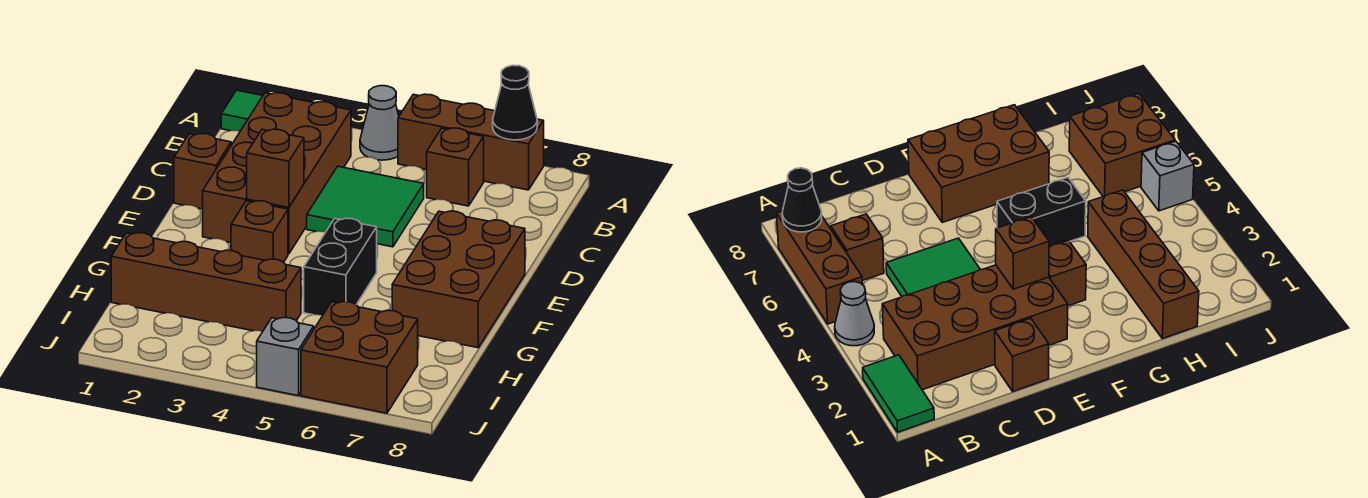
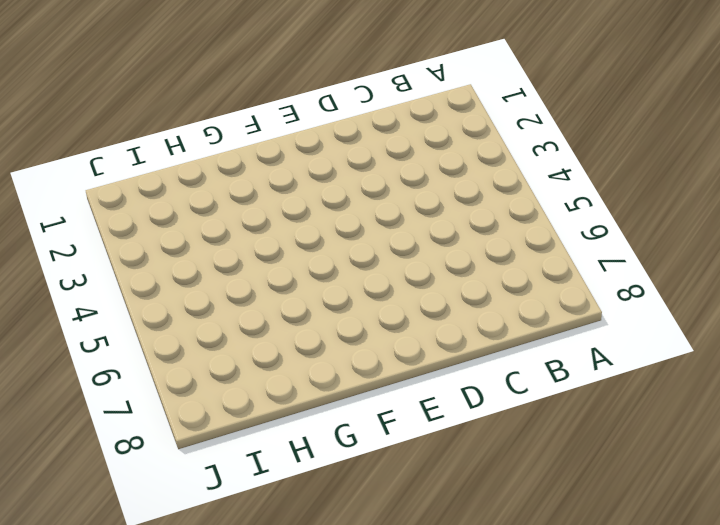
none -> green tile A1:A2 level 1
none -> grey cone A4 level 1
none -> brown brick A5:A7 level 1

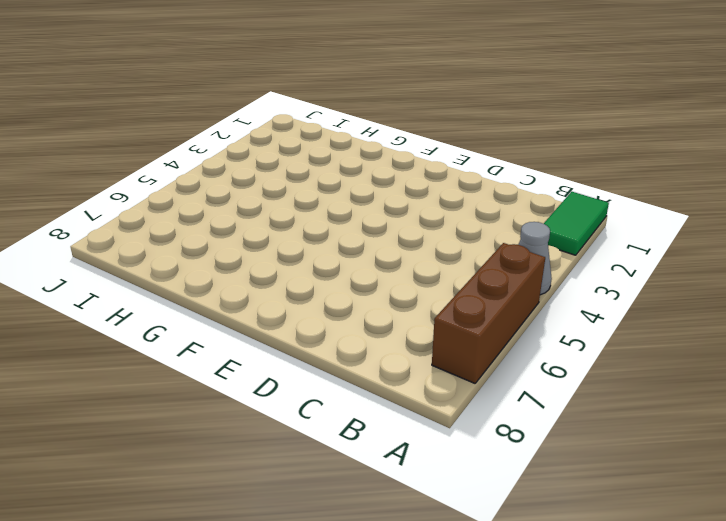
none -> brown brick B2:E3 level 1
none -> brown brick B6 level 1
none -> green tile C4:D5 level 1

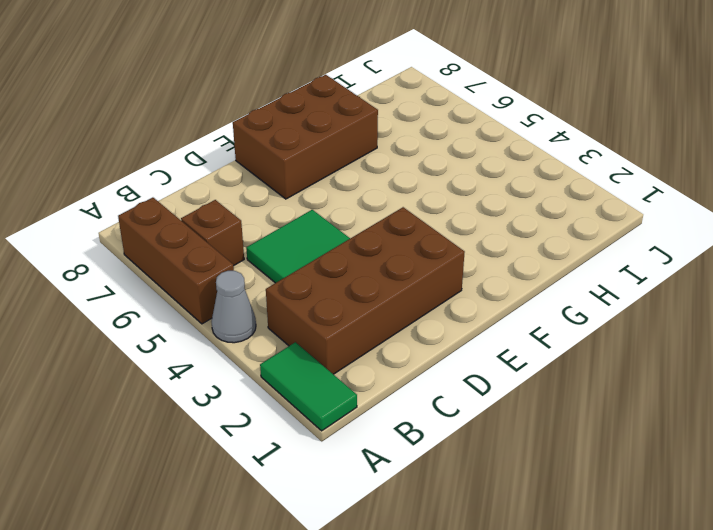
none -> brown brick D1 level 1
none -> brown brick F3 level 1
none -> black brick F5:G5 level 1

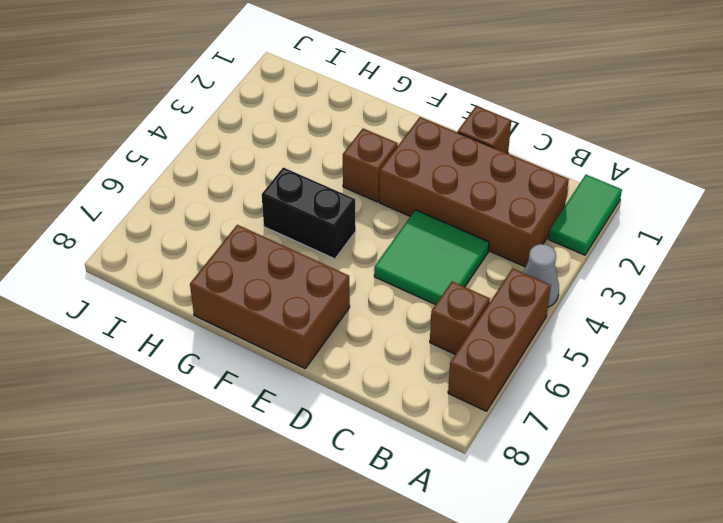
none -> brown brick H1:H4 level 1
none -> brown brick I6:J7 level 1
none -> grey brick J5 level 1

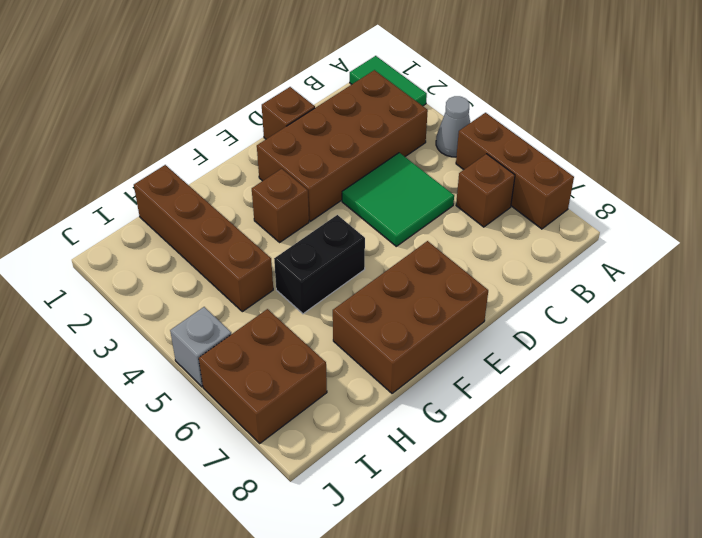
none -> black cone A7 level 2
none -> brown brick E3 level 2

